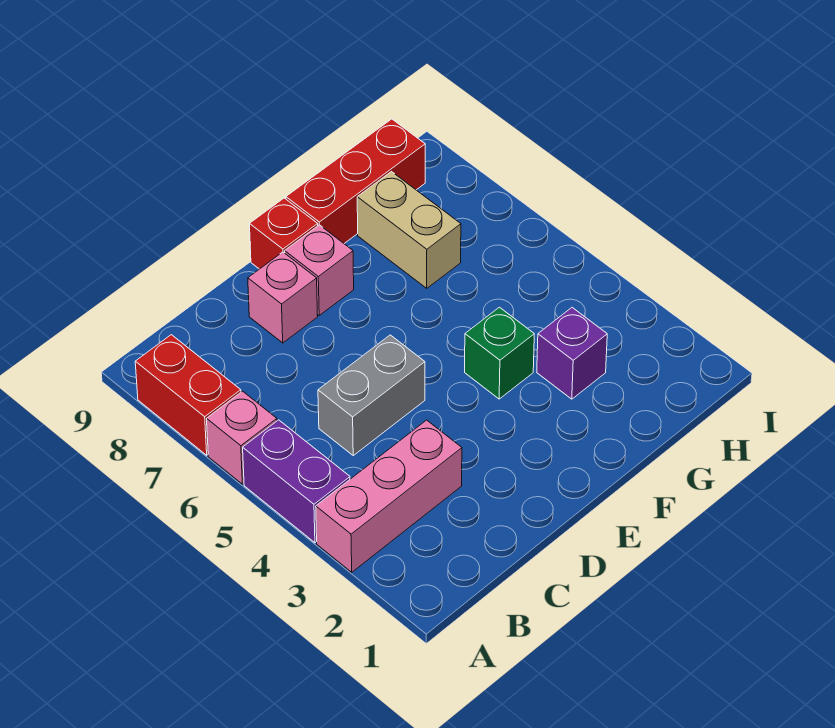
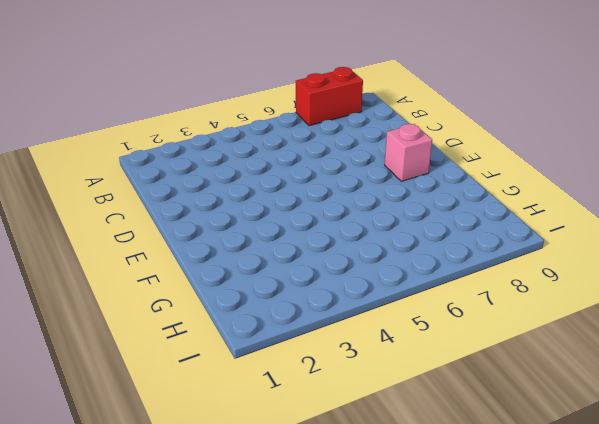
none -> pink brick A3:C3 level 1
none -> purple brick A4:A5 level 1
none -> pink brick A6 level 1

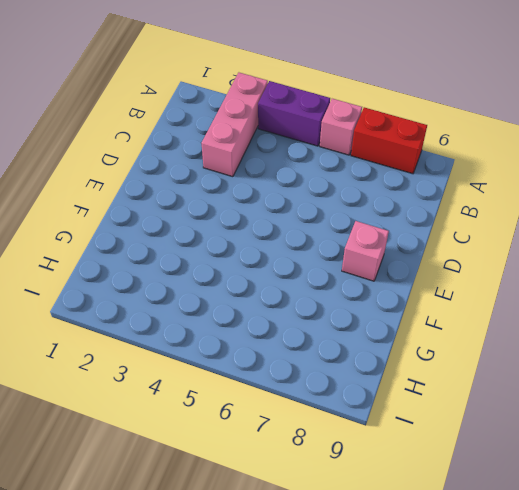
none -> grey brick C5:D5 level 1
none -> pink brick D8 level 1
none -> red brick E9 level 1

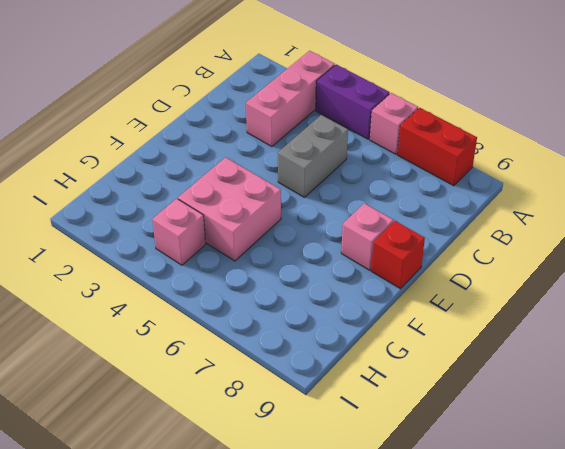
pink brick F4:G5 level 1 -> green brick F4 level 1
pink brick H4 level 1 -> pink brick D8 level 1
none -> red brick F9:H9 level 1
none -> purple brick G3 level 1
none -> tan brick G7:G8 level 1

